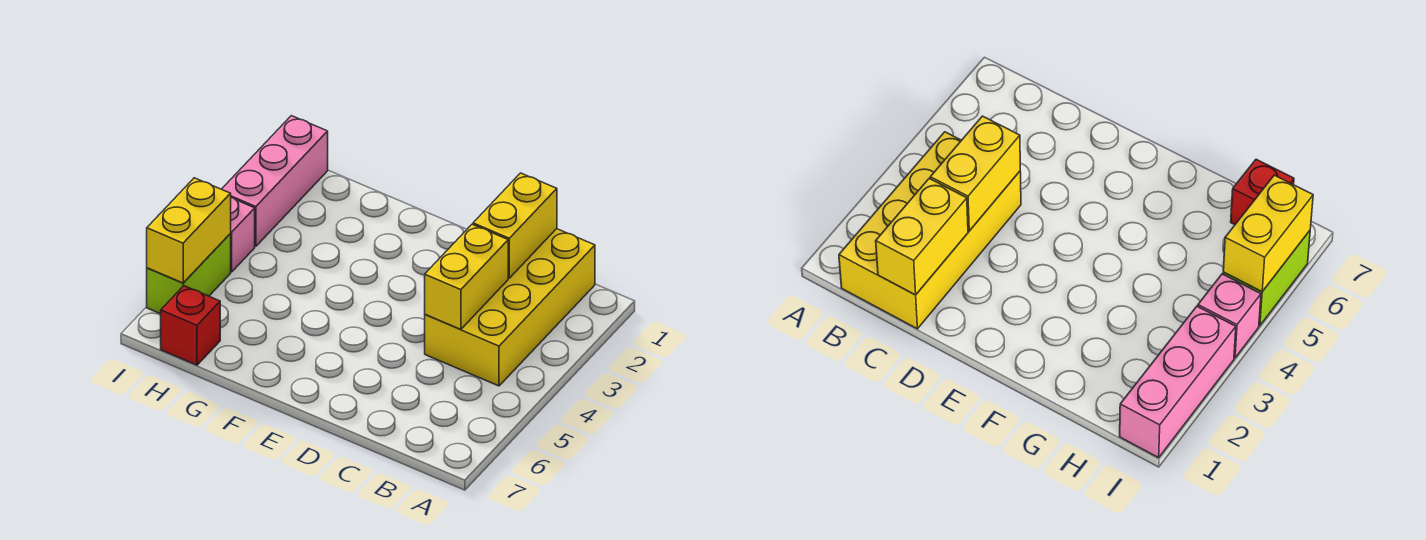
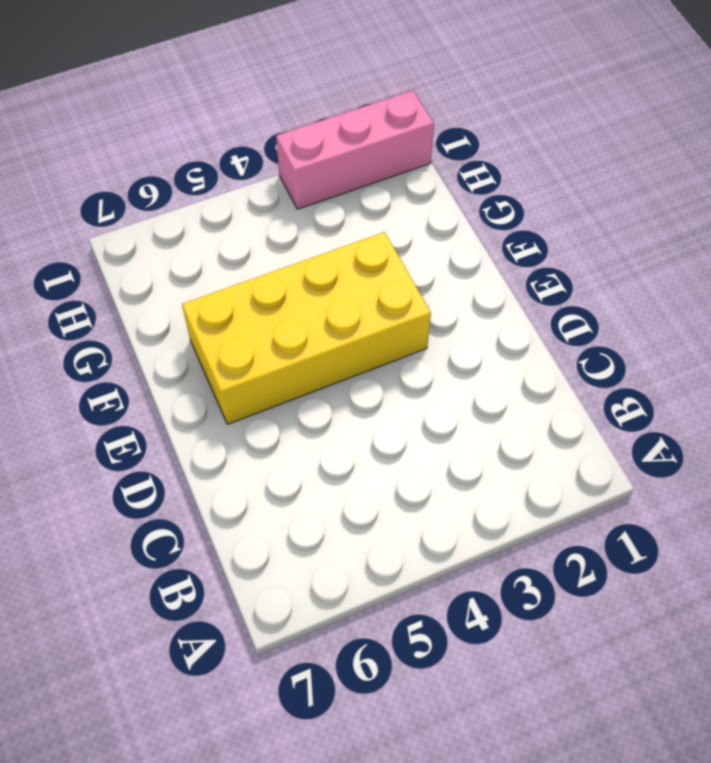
yellow brick E3:F6 level 1 -> yellow brick B1:C4 level 1
none -> red brick H7 level 1
none -> pink brick I4 level 1

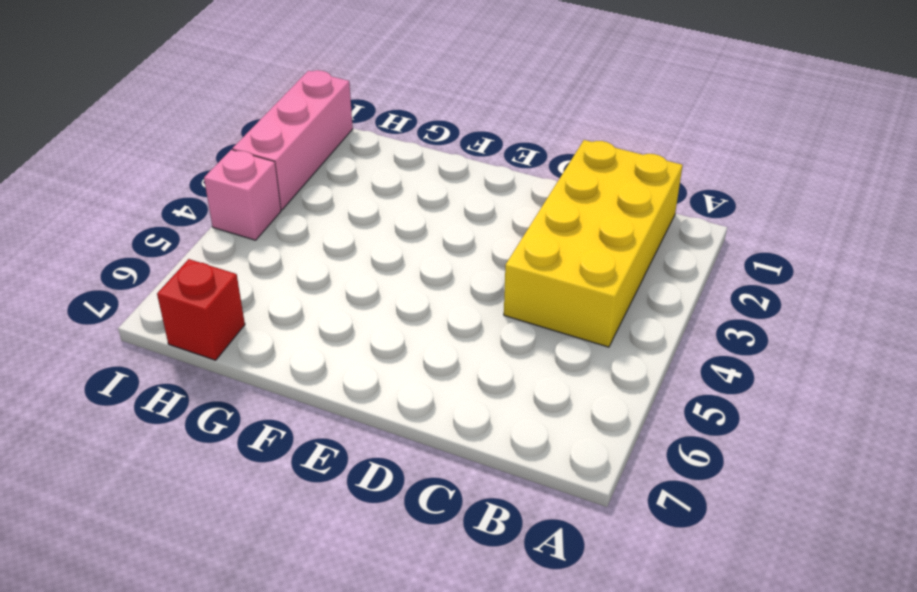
none -> lime brick I5:I6 level 1
none -> yellow brick C1:C2 level 2

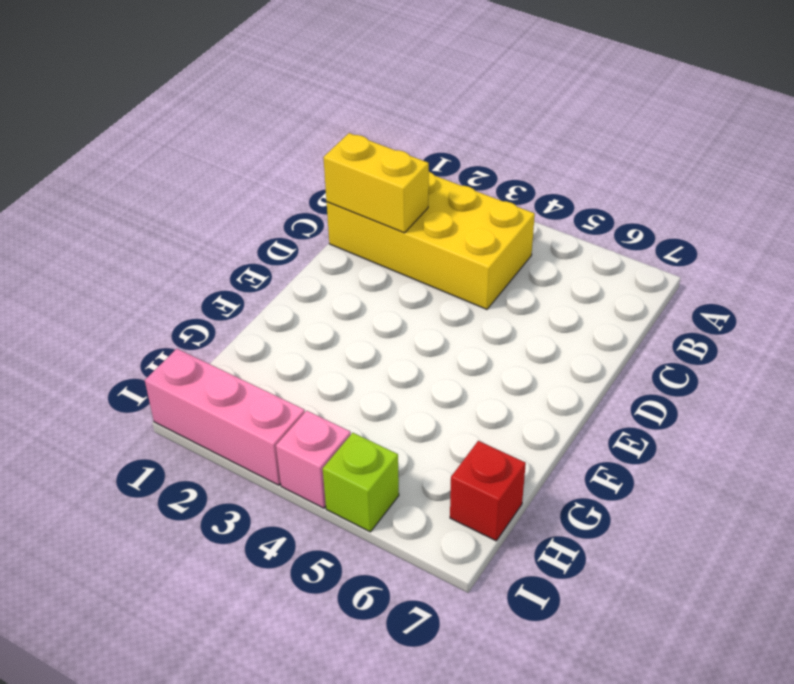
lime brick I5 level 1 -> lime brick I5:I6 level 1
none -> yellow brick C3:C4 level 2
none -> yellow brick I5:I6 level 2

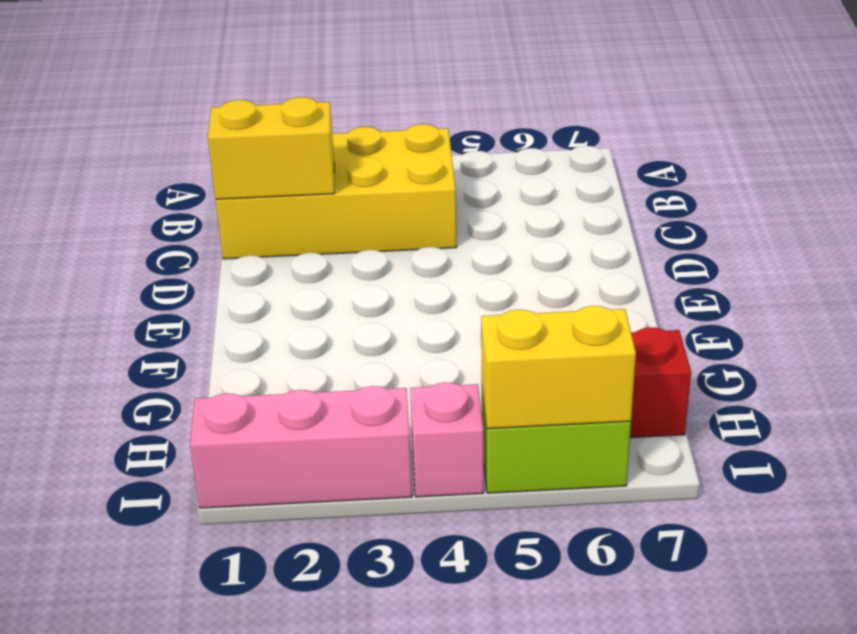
none -> yellow brick C3:C4 level 2

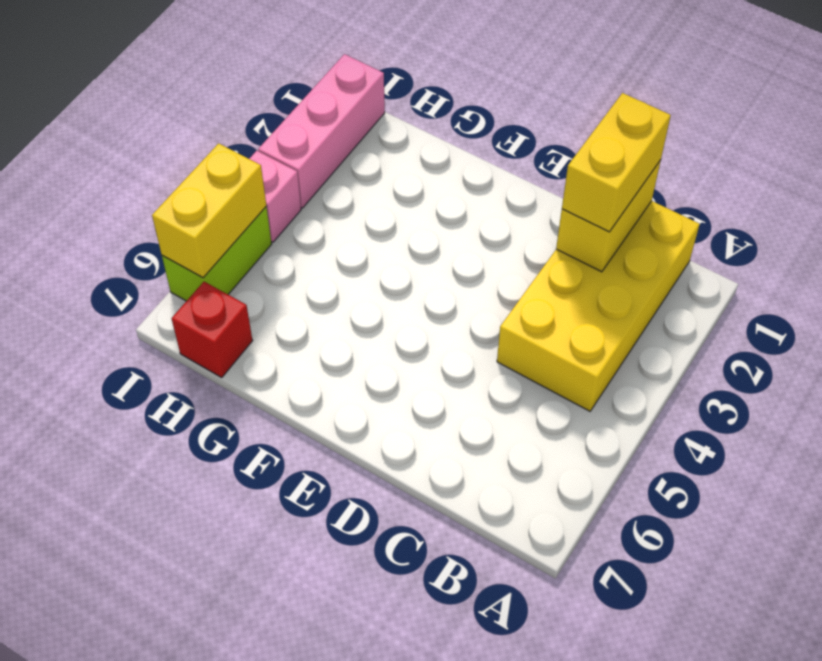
yellow brick C1:C2 level 3 -> yellow brick C3:C4 level 2

